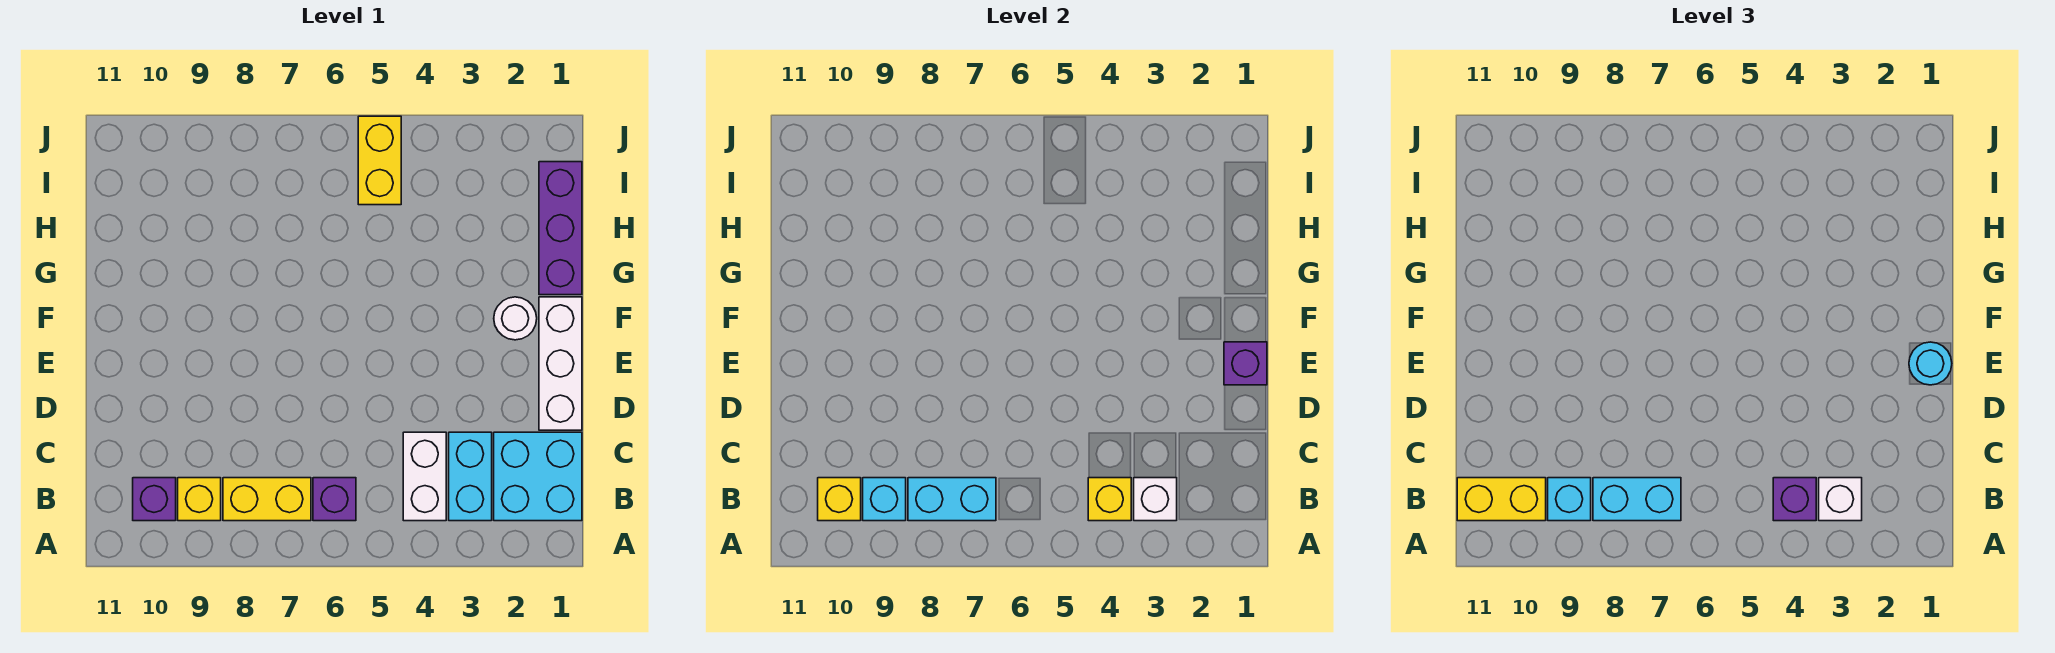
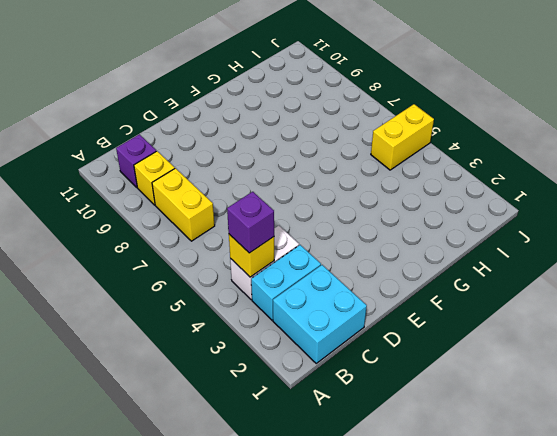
none -> purple brick B6 level 1
none -> white brick D1:F1 level 1
none -> white round brick F2 level 1

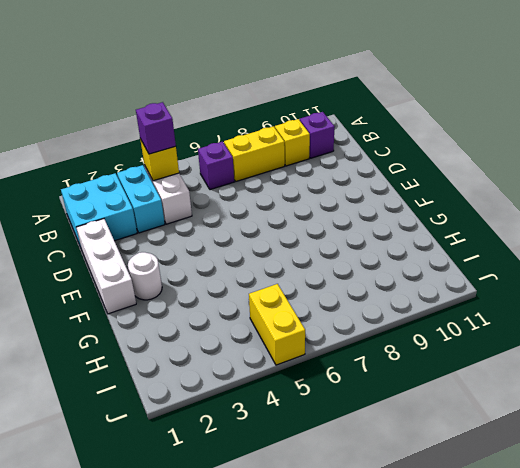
none -> purple brick G1:I1 level 1
none -> white brick B3 level 2
none -> cyan brick B7:B8 level 2

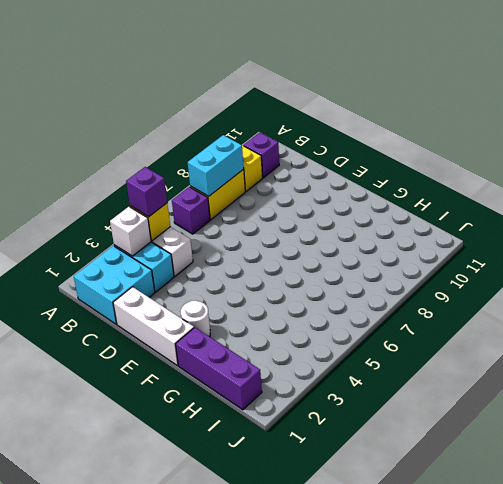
none -> yellow brick I5:J5 level 1
none -> cyan brick B9 level 2
none -> yellow brick B10 level 2

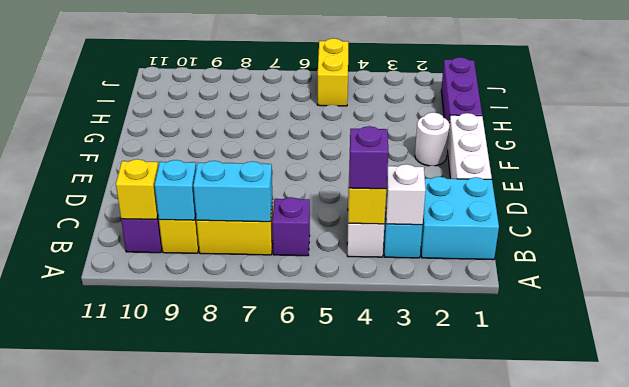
none -> purple brick E1 level 2
none -> white brick B3 level 3
none -> cyan brick B7:B8 level 3

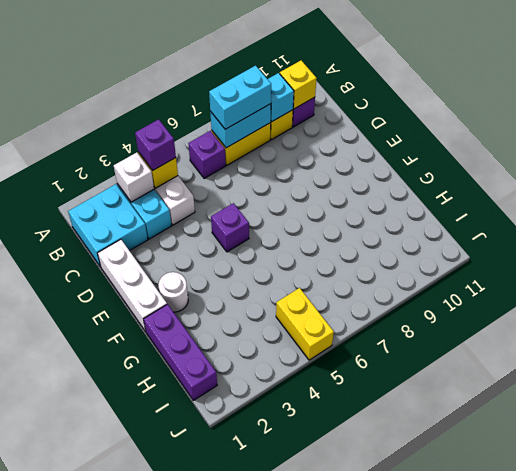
purple brick E5 level 1 -> purple brick E1 level 2
none -> white brick B3 level 3
none -> cyan brick B9 level 3
none -> yellow brick B10:B11 level 3

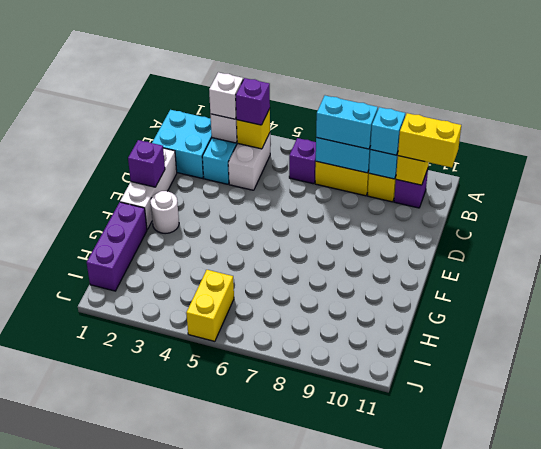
none -> cyan round brick E1 level 3

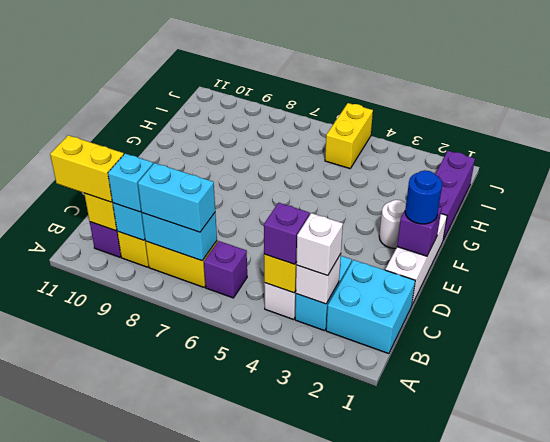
blue round brick E1 level 3 -> cyan round brick E1 level 3

